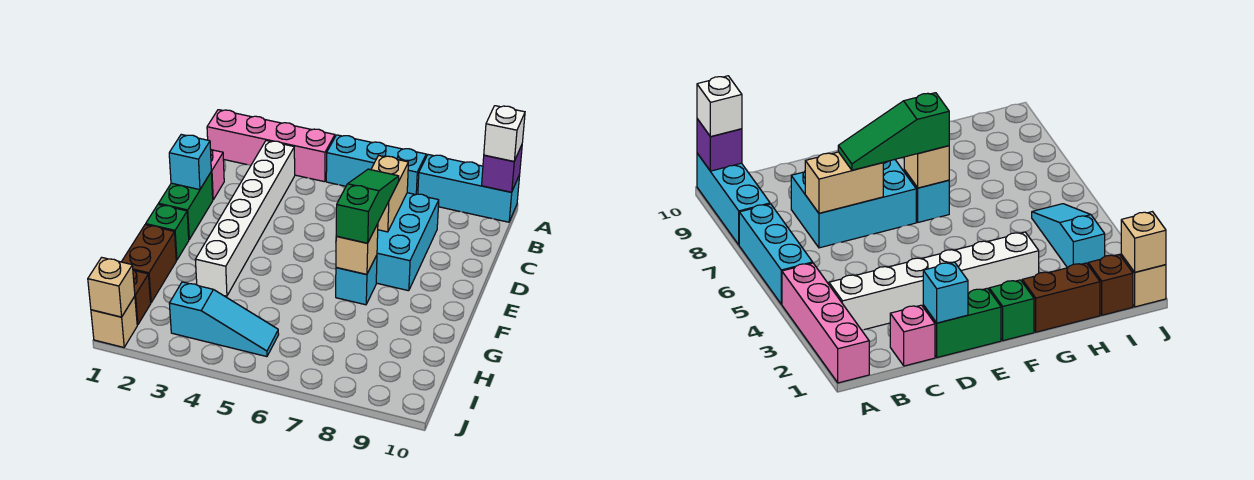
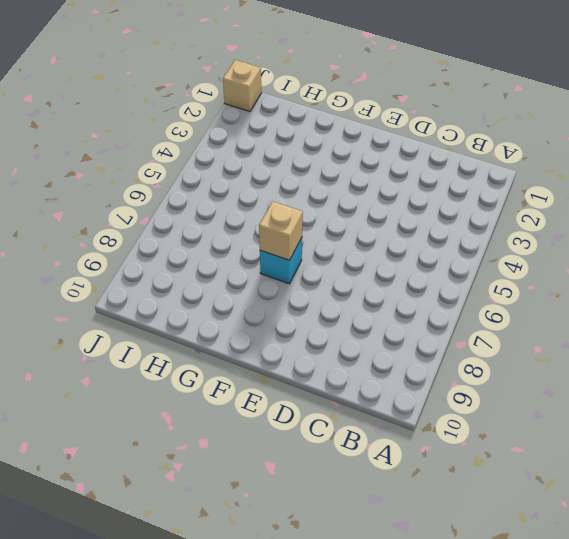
none -> pink brick A1:A4 level 1
none -> cyan brick A5:A7 level 1
none -> cyan brick A8:A10 level 1

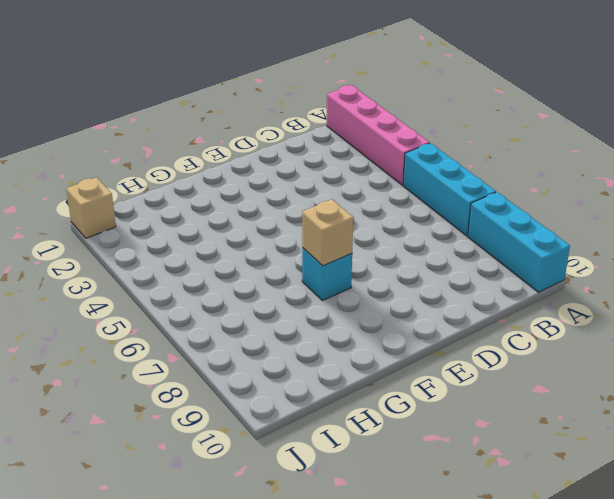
none -> white brick B3:G3 level 1
none -> pink brick C1 level 1
none -> cyan brick C7:E8 level 1

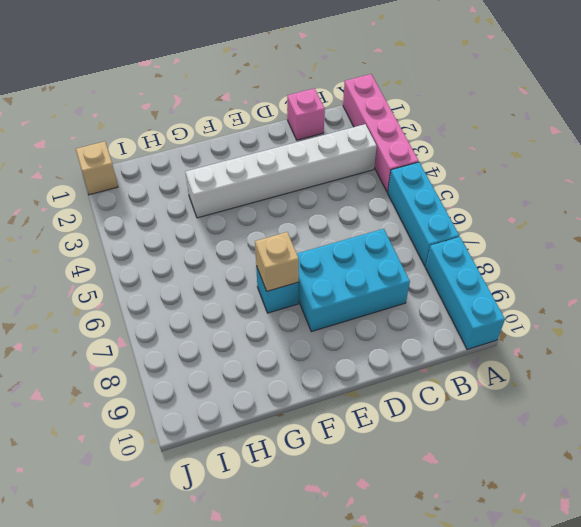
none -> green brick D1:E1 level 1
none -> green brick F1 level 1
none -> brown brick G1:H1 level 1

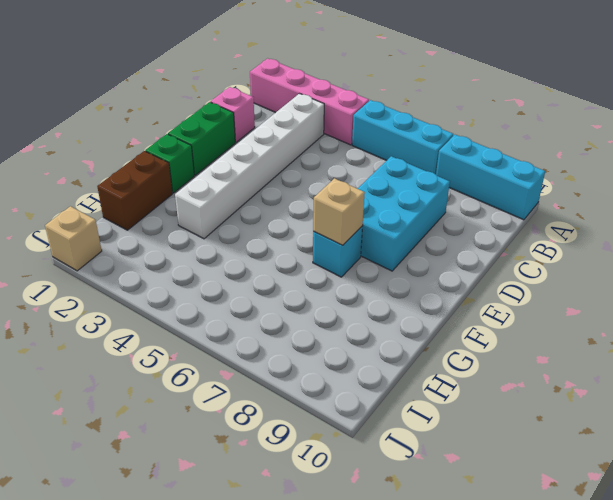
none -> brown brick I1 level 1
none -> cyan slope I3:I5 level 1 top 3
none -> purple brick A10 level 2

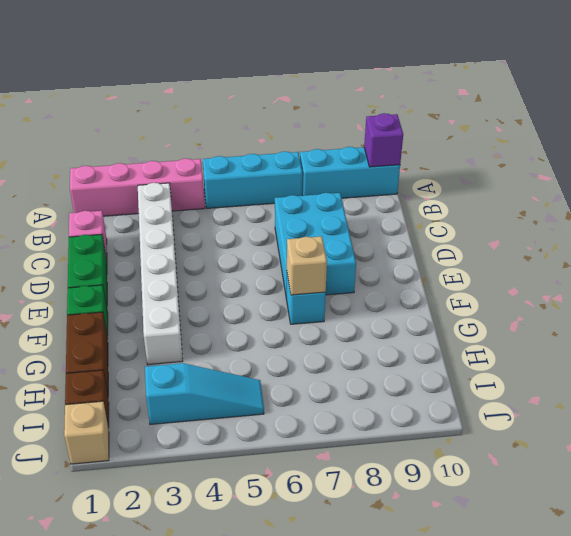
none -> tan brick C7:D7 level 2
none -> cyan brick D1 level 2
none -> tan brick J1 level 2

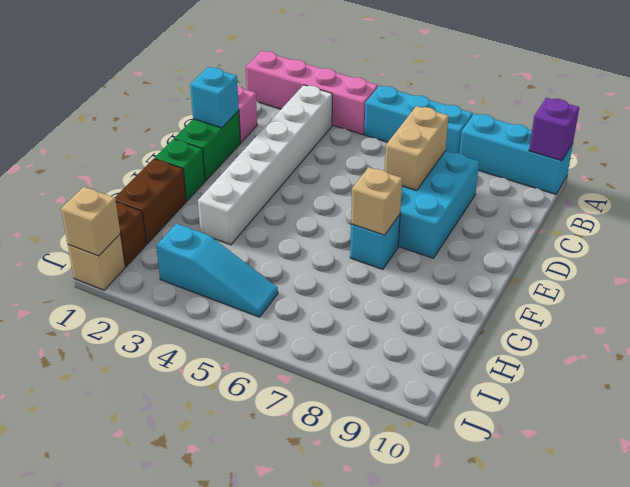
none -> white brick A10 level 3
none -> green slope D7:F7 level 3 top F

